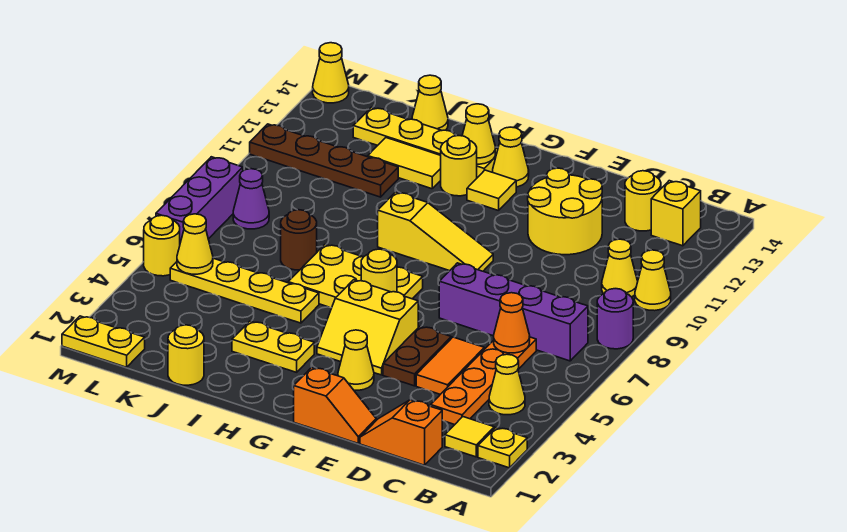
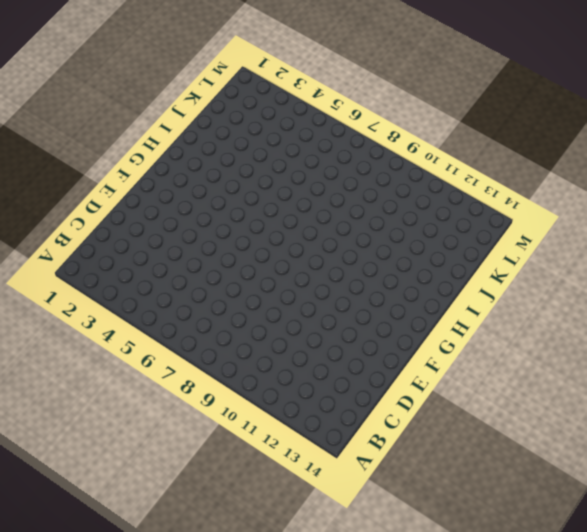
none -> yellow plate A2 level 1
none -> purple round brick A8 level 1
none -> yellow cone A10 level 1
none -> yellow tile B2 level 1

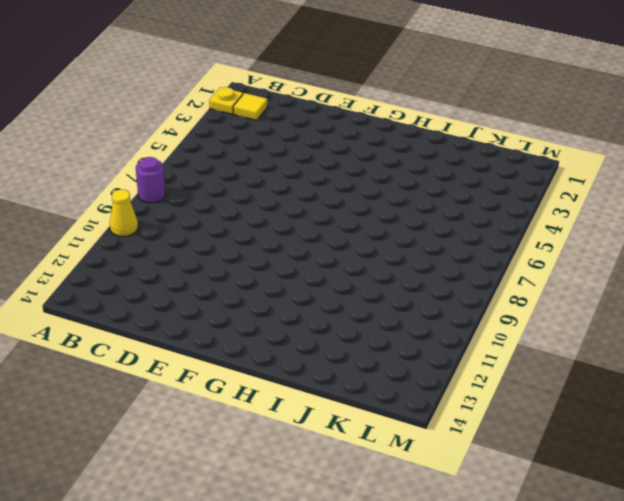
none -> yellow cone B4 level 1
none -> purple brick B7:E7 level 1
none -> yellow cone B10 level 1
none -> yellow brick B13 level 1

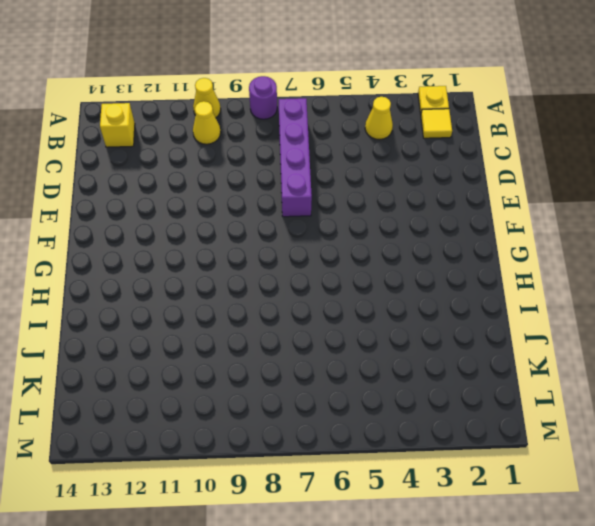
none -> orange slope C1:D1 level 1 top C
none -> orange plate C3:C6 level 1
none -> yellow round brick C13 level 1
none -> orange tile D4:D5 level 1

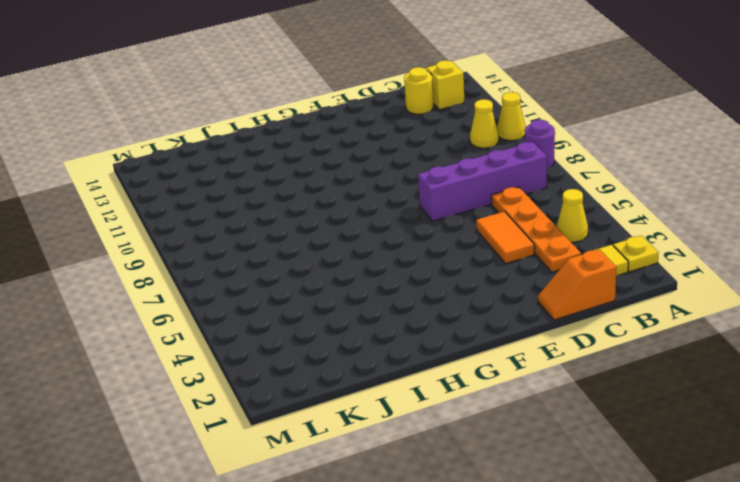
none -> yellow round brick D11:E12 level 1
none -> orange slope E1:F1 level 1 top F
none -> brown plate E4:E5 level 1
none -> yellow cone F3 level 1

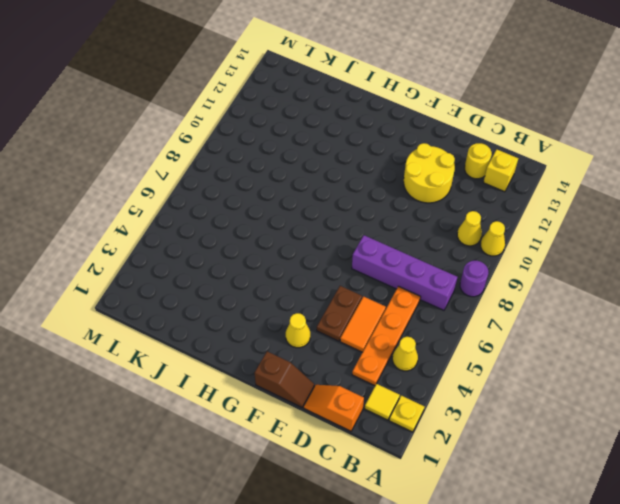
brown slope E1:F1 level 1 top F -> orange slope E1:F1 level 1 top F
none -> yellow slope F4:G5 level 1 top 5
none -> yellow slope F9:H9 level 1 top H
none -> yellow plate G6:I7 level 1
none -> yellow tile G12 level 1

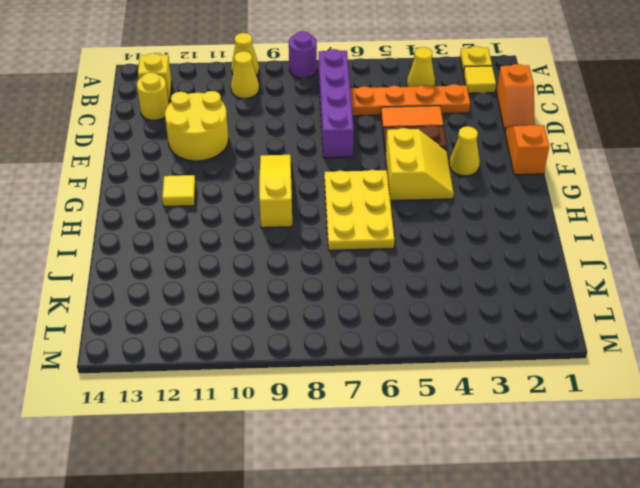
none -> yellow cone G13 level 1
none -> yellow plate H3:I3 level 1
none -> yellow round brick H12 level 1
none -> yellow plate H13:K13 level 1

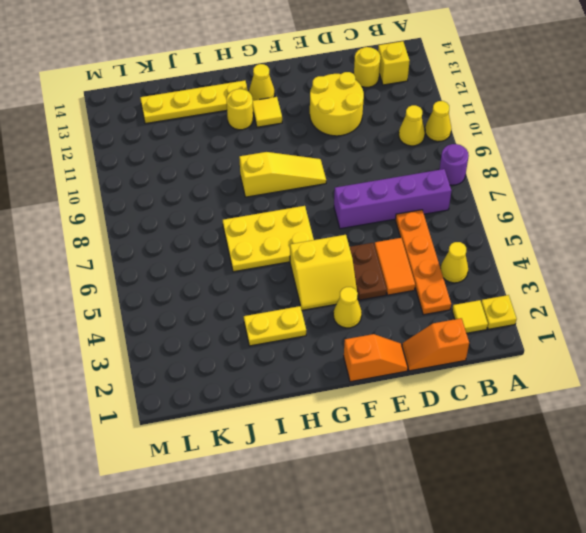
none -> yellow plate I5:L5 level 1
none -> yellow tile I12:J12 level 1
none -> yellow round brick J1 level 1
none -> brown round brick J7 level 1

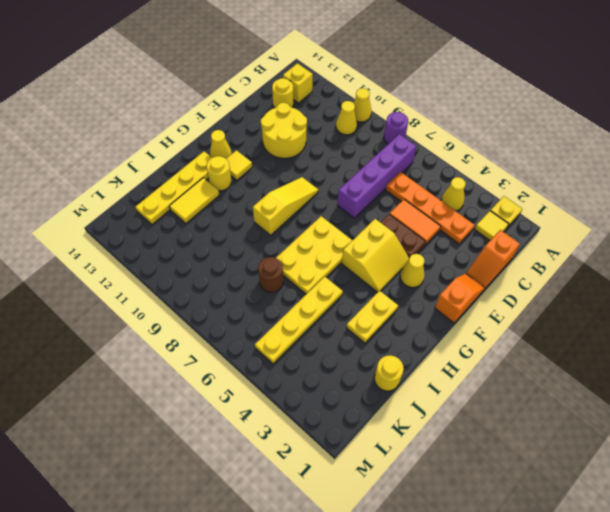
none -> brown plate J11:M11 level 1
none -> yellow cone J14 level 1
none -> yellow plate L1:M1 level 1
none -> purple cone L8 level 1

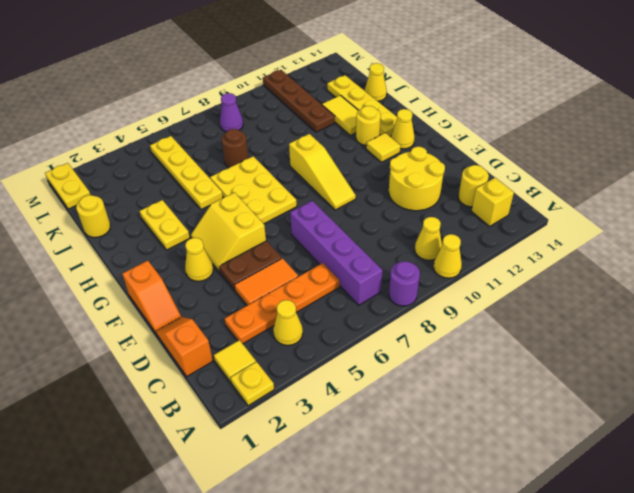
none -> yellow round brick M5 level 1
none -> purple brick M6:M8 level 1
none -> yellow cone M14 level 1
none -> orange cone C6 level 2

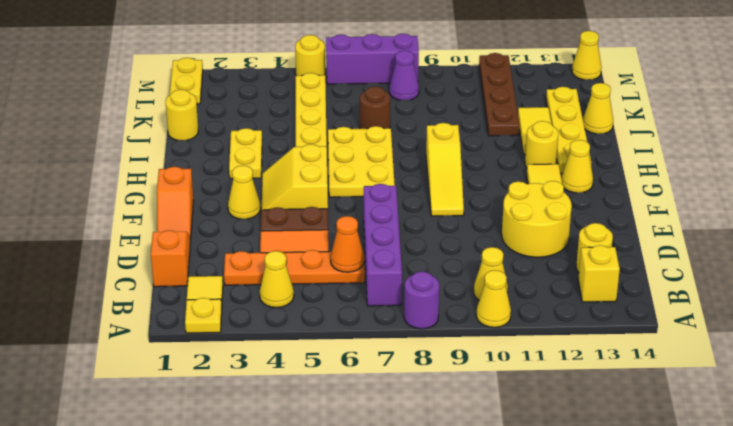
none -> yellow round brick G6 level 2
none -> yellow cone H13 level 2
none -> yellow cone L5 level 2

